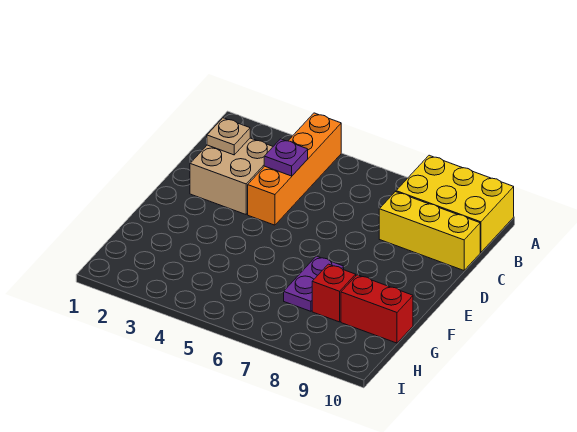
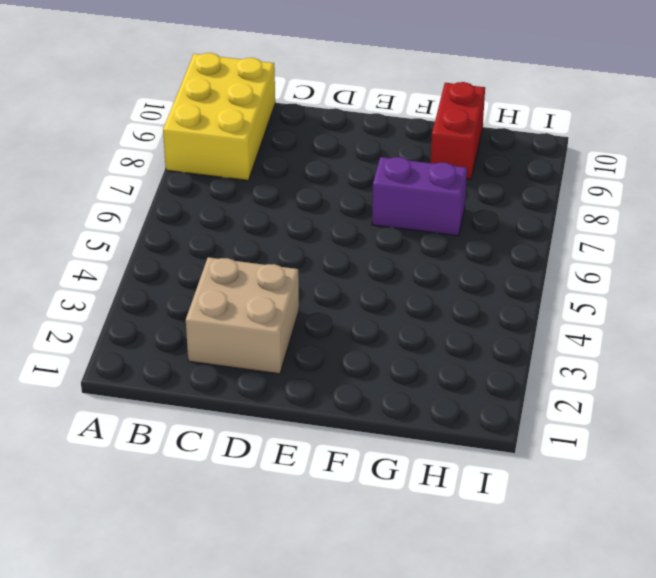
purple brick F7:G7 level 1 -> purple plate F7:G7 level 1
none -> orange brick A4:D4 level 1
none -> yellow brick C8:C10 level 1

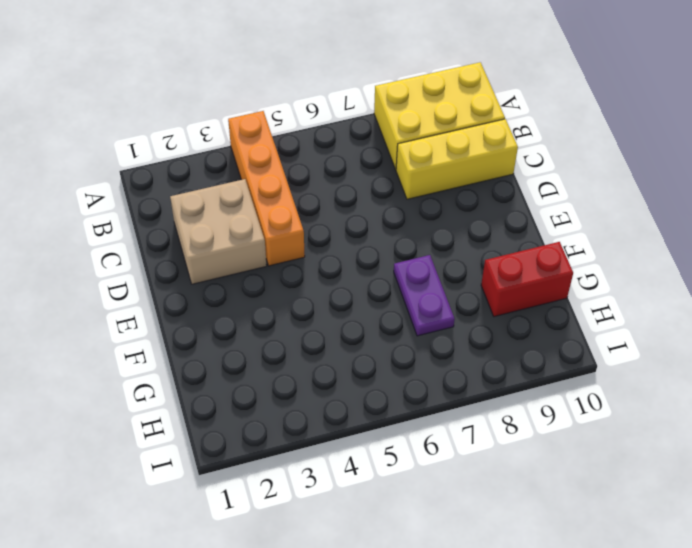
none -> red brick G8 level 1
none -> tan plate C2 level 2

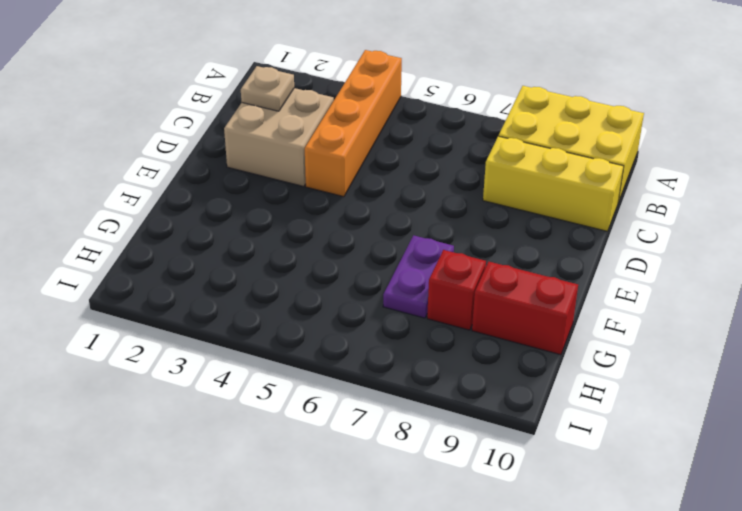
none -> purple plate C4 level 2

